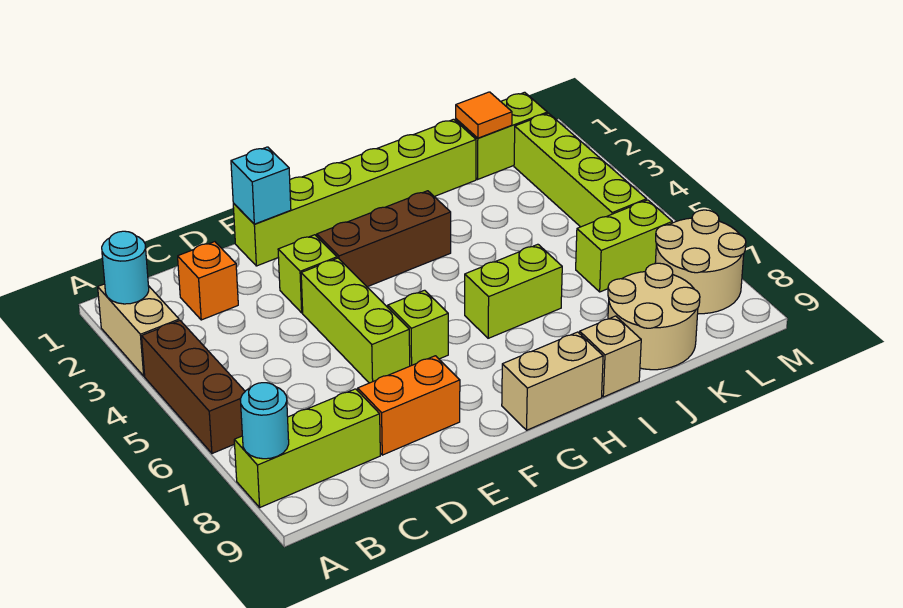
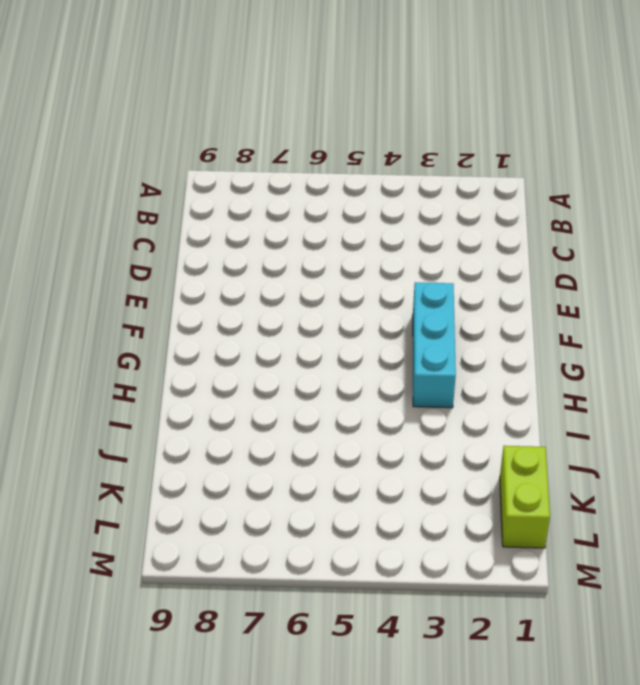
cyan brick F3:H3 level 1 -> brown brick F3:H3 level 1
none -> tan brick A2:A3 level 1
none -> brown brick A4:A6 level 1
none -> lime brick A8:C8 level 1

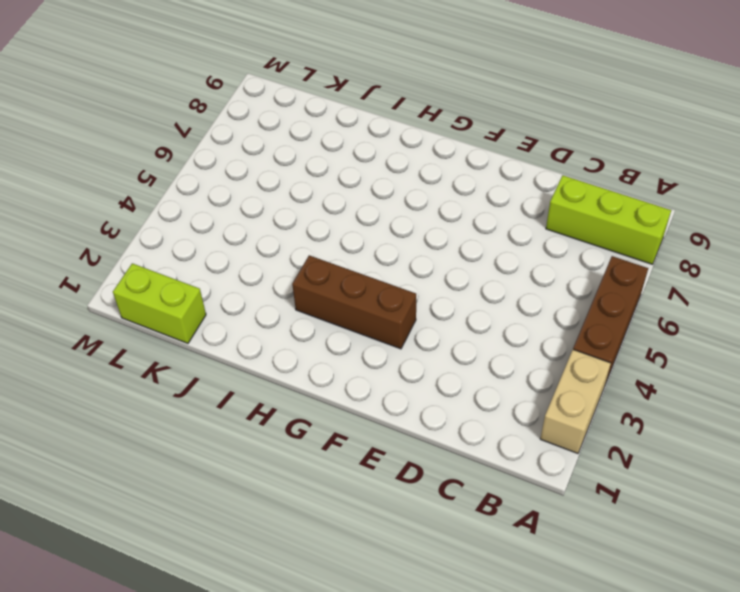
none -> orange brick C2 level 1
none -> orange brick D8:E8 level 1
none -> lime brick E1:J1 level 1

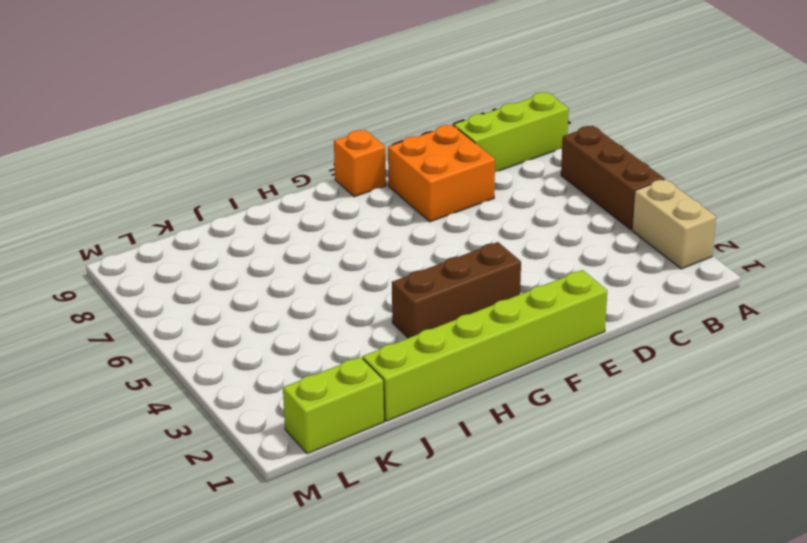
orange brick D7:E8 level 1 -> orange brick D8:E8 level 1
orange brick F9 level 1 -> orange brick C2 level 1
none -> lime brick E3 level 1
none -> lime brick E4:E6 level 1
none -> lime brick F6 level 1

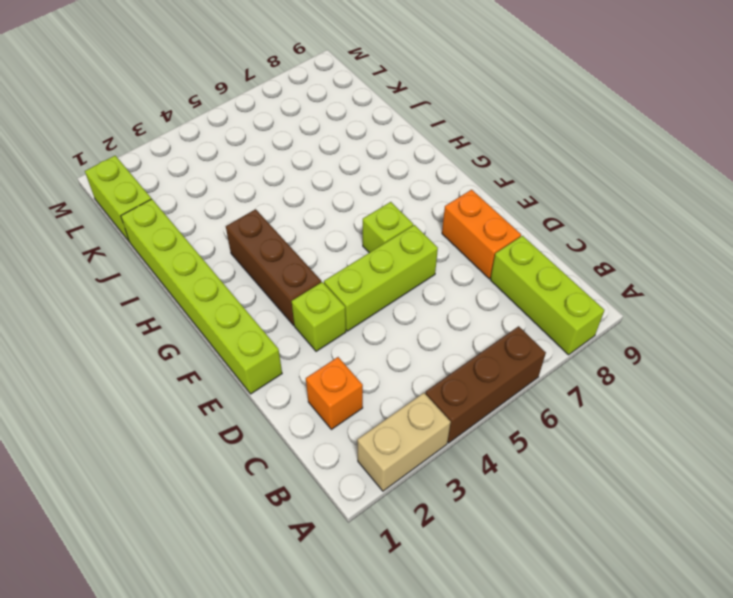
none -> tan brick G9:H9 level 1
none -> lime brick H6:I6 level 1
none -> tan brick I9 level 1

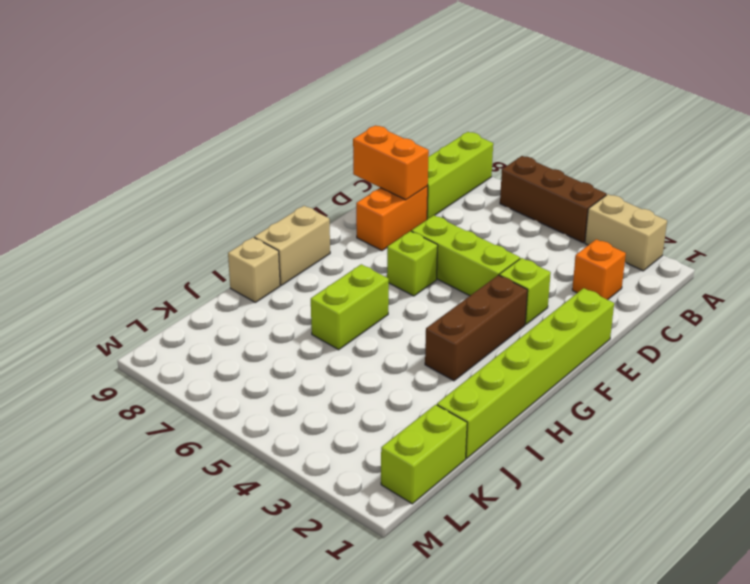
orange brick D8:D9 level 2 -> none
none -> tan round brick J8:K9 level 1
none -> lime brick K6:L6 level 1
none -> lime brick L2:L5 level 1

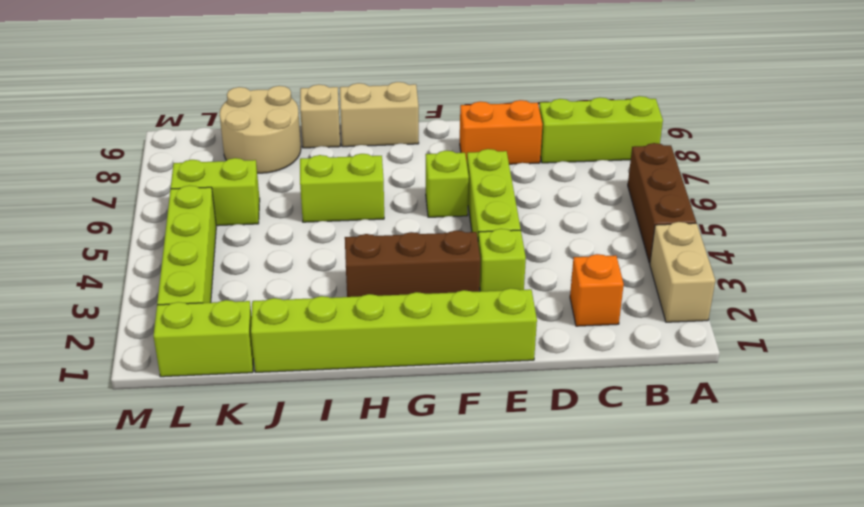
none -> tan round brick L7:M8 level 1
none -> cyan round brick A2 level 2
none -> cyan round brick A8 level 2

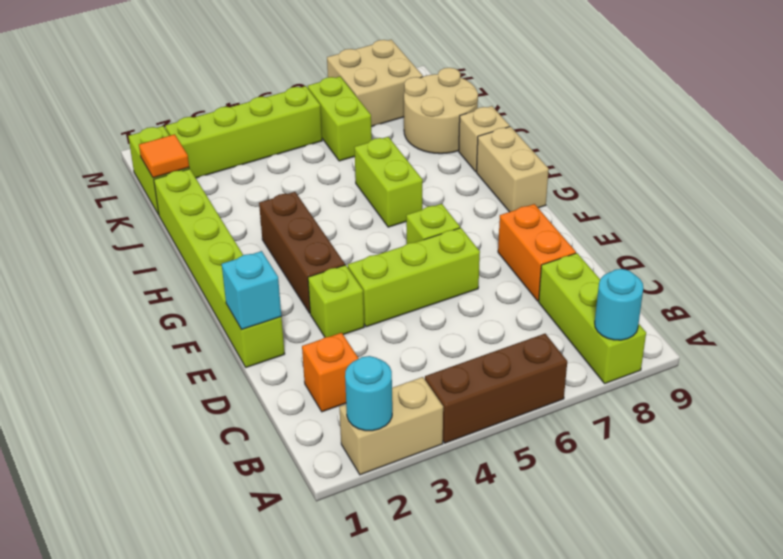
tan brick L7:M8 level 1 -> tan round brick L7:M8 level 1

